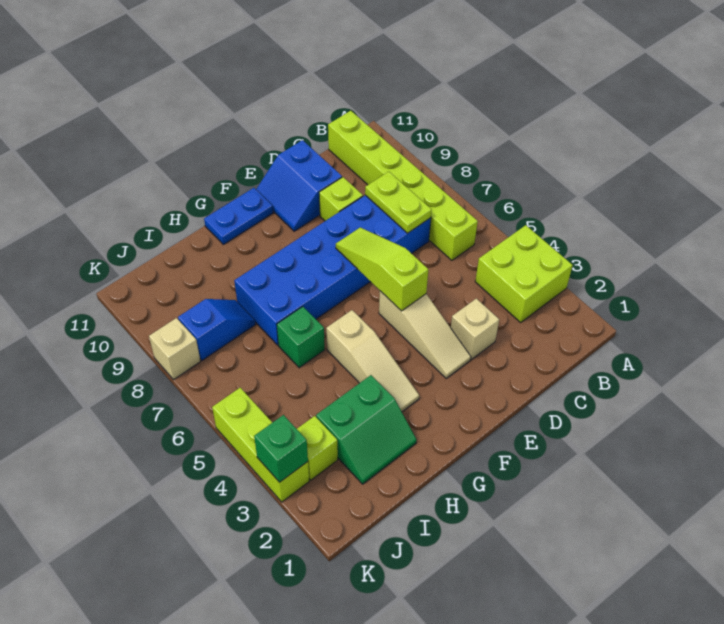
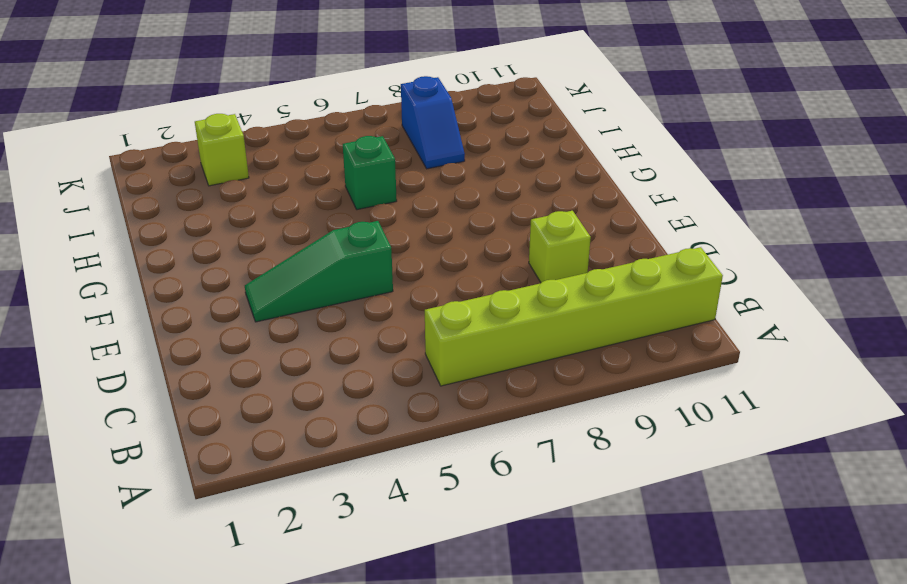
green slope E3:E5 level 1 top 5 -> tan slope E3:E5 level 1 top 5
none -> lime brick A3:B4 level 1
none -> blue brick C7:H8 level 1
none -> tan brick D3 level 1

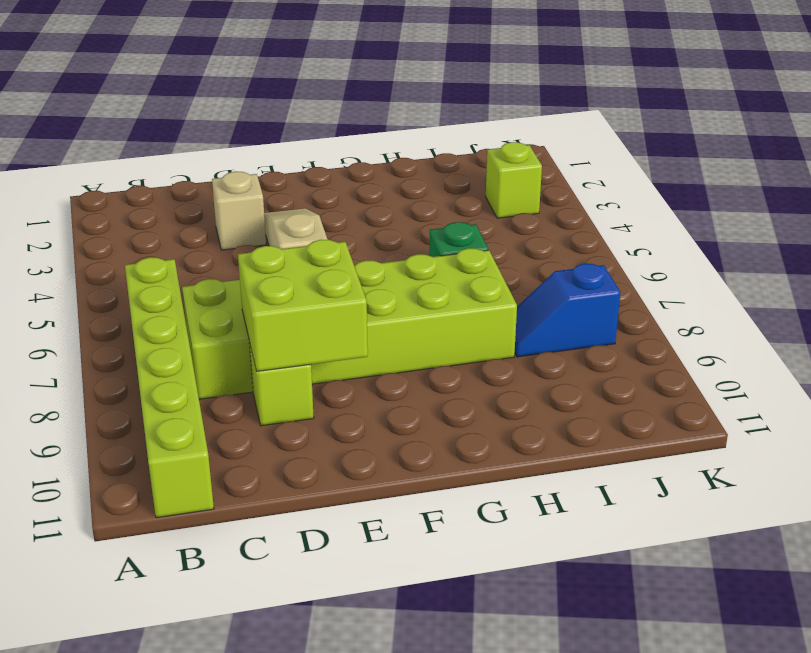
lime brick C7:H8 level 1 -> blue brick C7:H8 level 1
lime brick D8:E9 level 2 -> lime brick A3:B4 level 1
none -> blue slope D10:E11 level 1 top D
none -> blue plate F11:G11 level 1
none -> tan slope G3:G5 level 1 top 5

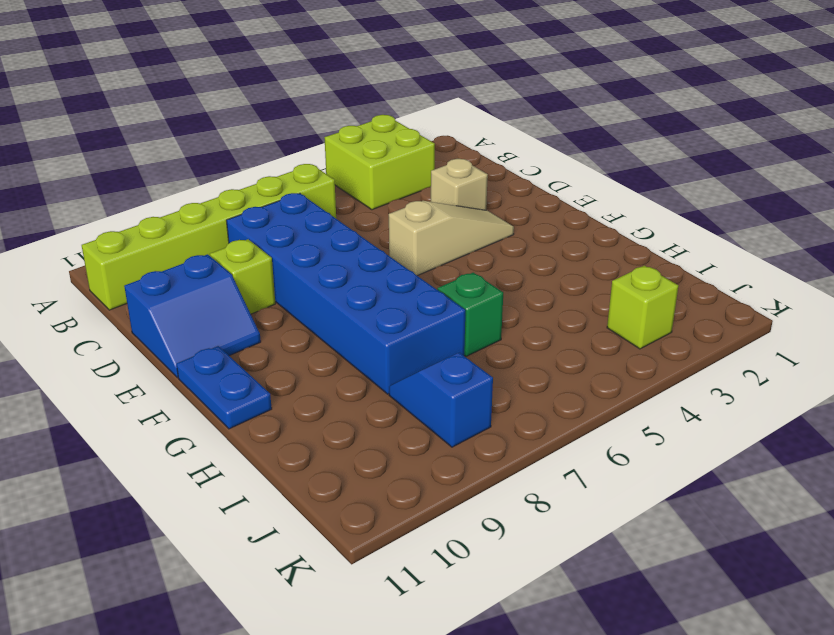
none -> tan slope G3:G5 level 1 top 5
none -> green slope H2:I3 level 1 top 3
none -> lime brick K3:K5 level 1

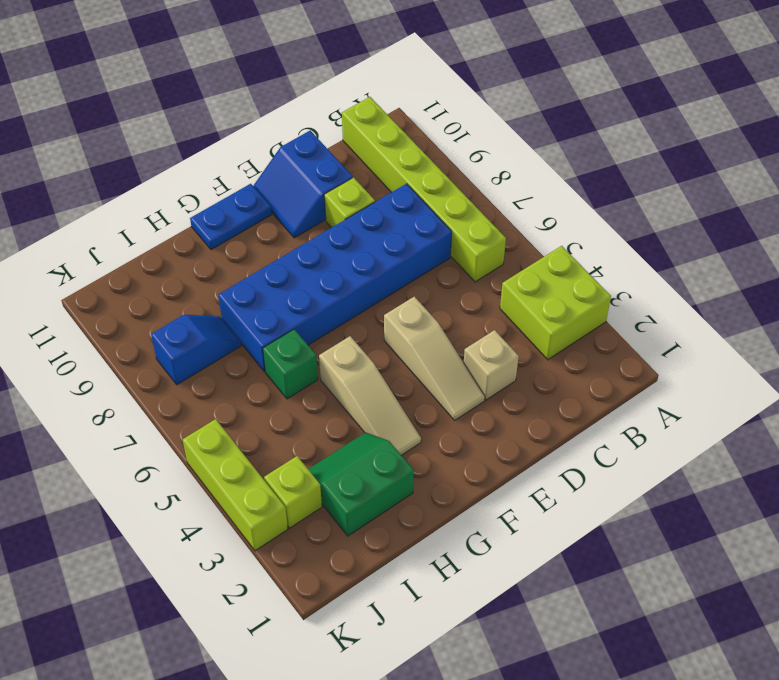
green slope H2:I3 level 1 top 2 -> green slope H2:I3 level 1 top 3
none -> tan brick K8 level 1
none -> lime plate C7:C8 level 2
none -> lime slope E5:E7 level 2 top 5

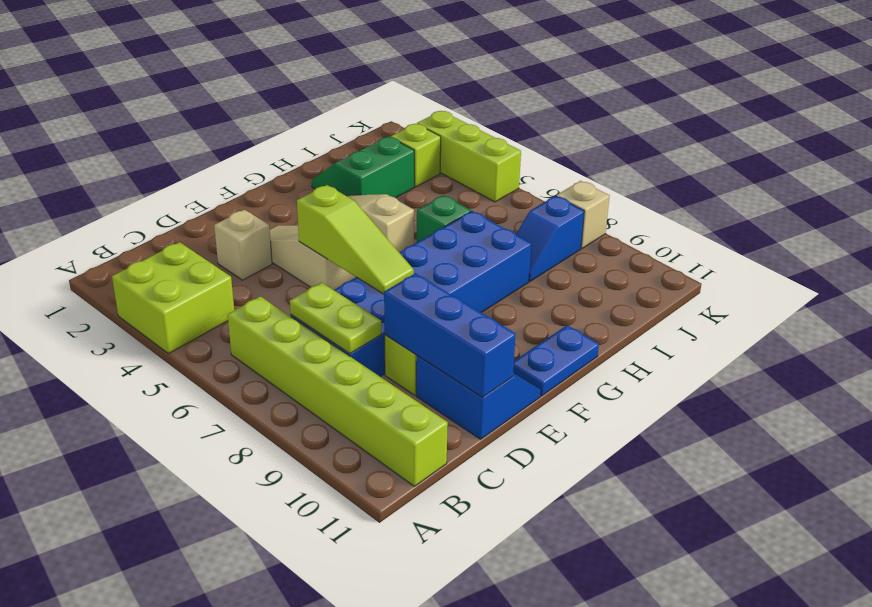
blue brick D9:D11 level 2 -> none
none -> green brick K3 level 2

